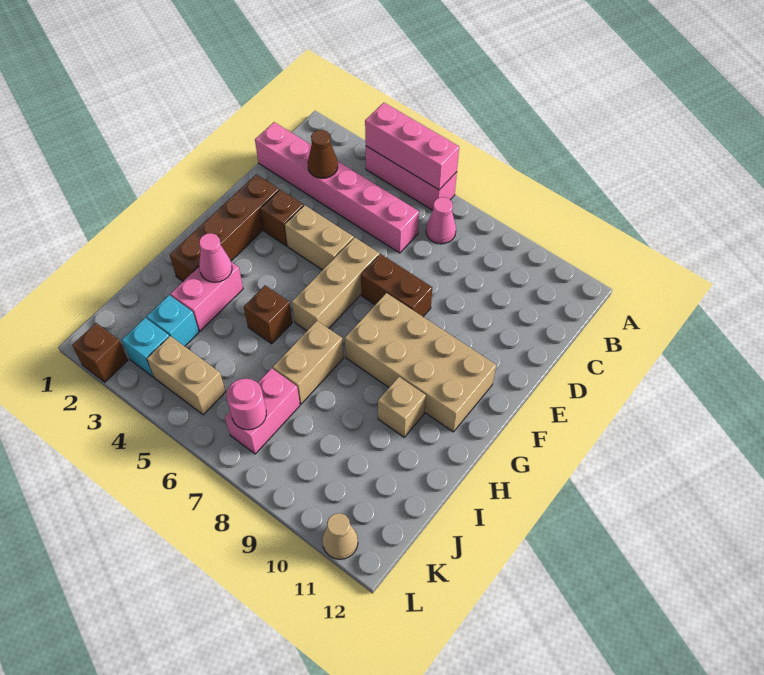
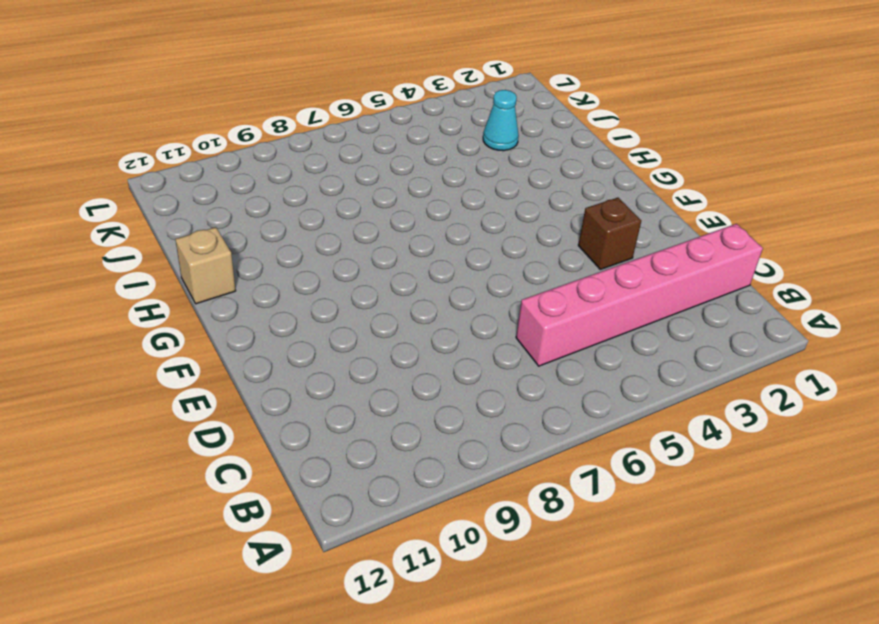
tan brick H12 level 1 -> tan brick H10 level 1
cyan cone J3 level 1 -> cyan brick J3 level 1
none -> pink brick A4:A6 level 1
none -> pink cone B7 level 1
none -> brown brick E2:H2 level 1

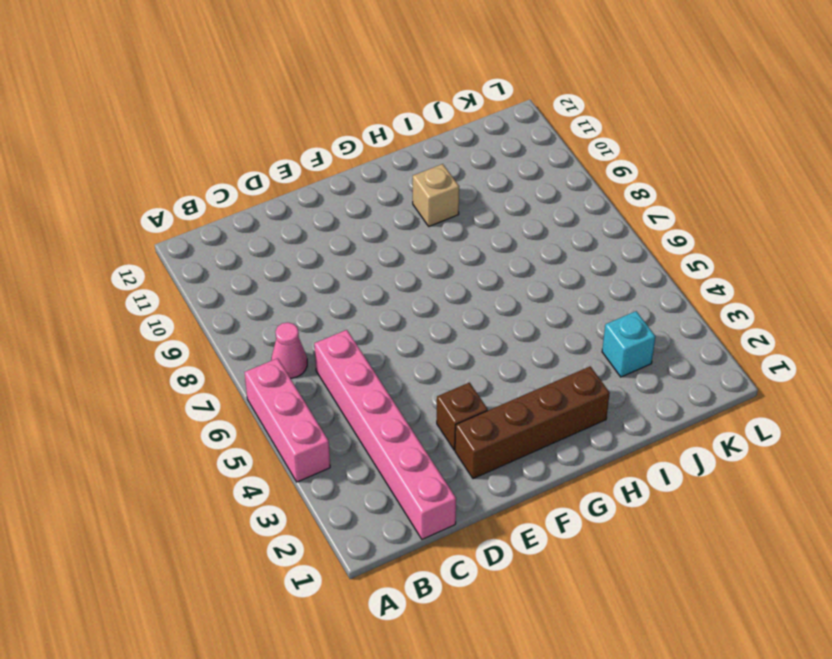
none -> tan brick E4:E5 level 1
none -> tan brick E6:G6 level 1
none -> brown brick E7:E8 level 1

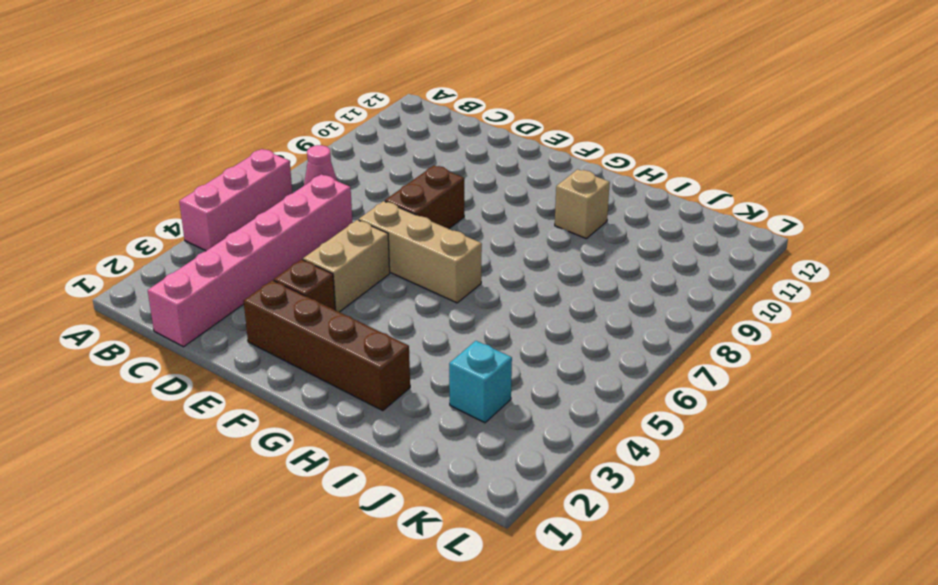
none -> tan brick F8:G11 level 1
none -> pink brick H3:I3 level 1
none -> brown brick H5 level 1

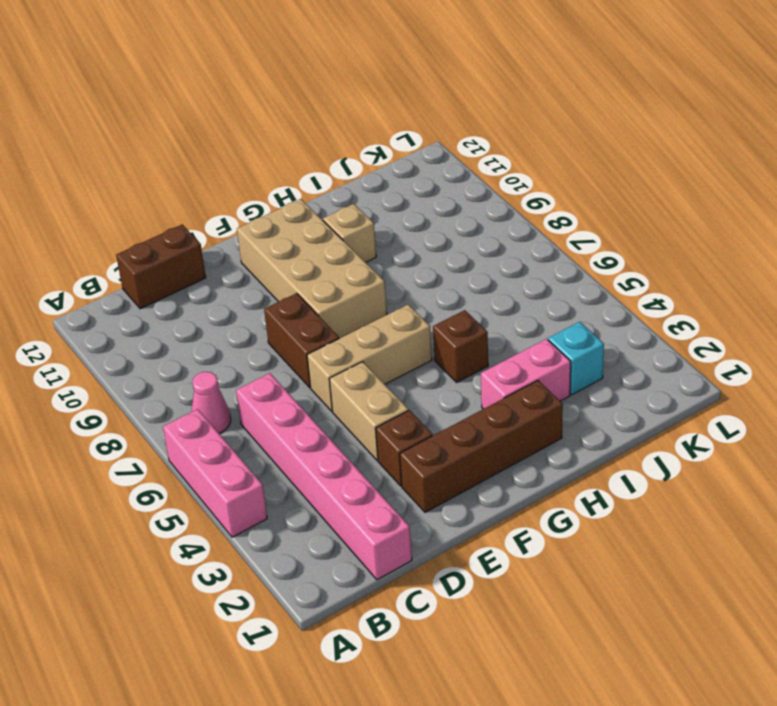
brown brick C12:D12 level 1 -> none
none -> tan brick H7:I7 level 1
none -> pink brick J7:K7 level 1
none -> cyan brick K3 level 1

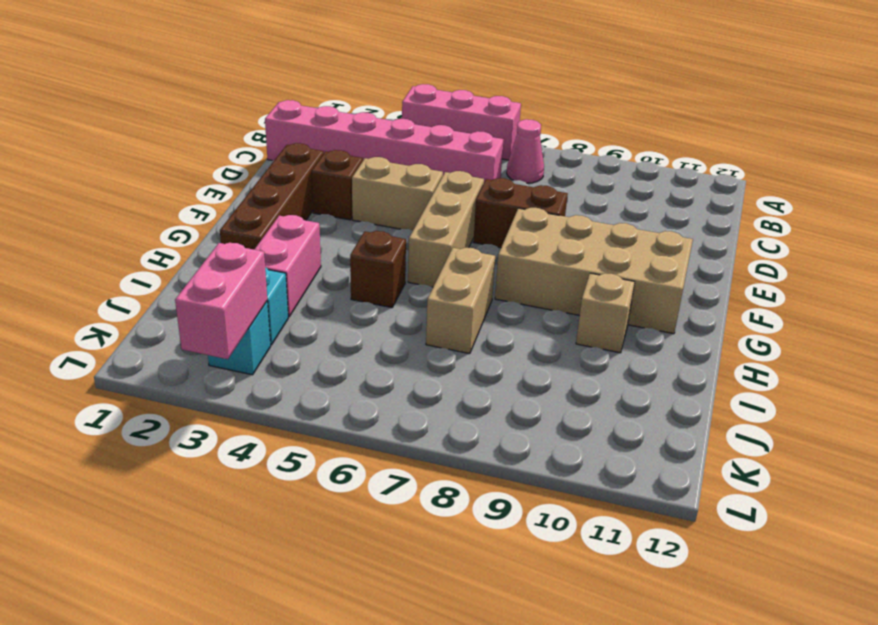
pink brick K3:L3 level 2 -> pink brick J7:K7 level 1
none -> tan brick K4:K5 level 1
none -> brown brick L2 level 1
none -> tan cone L11 level 1

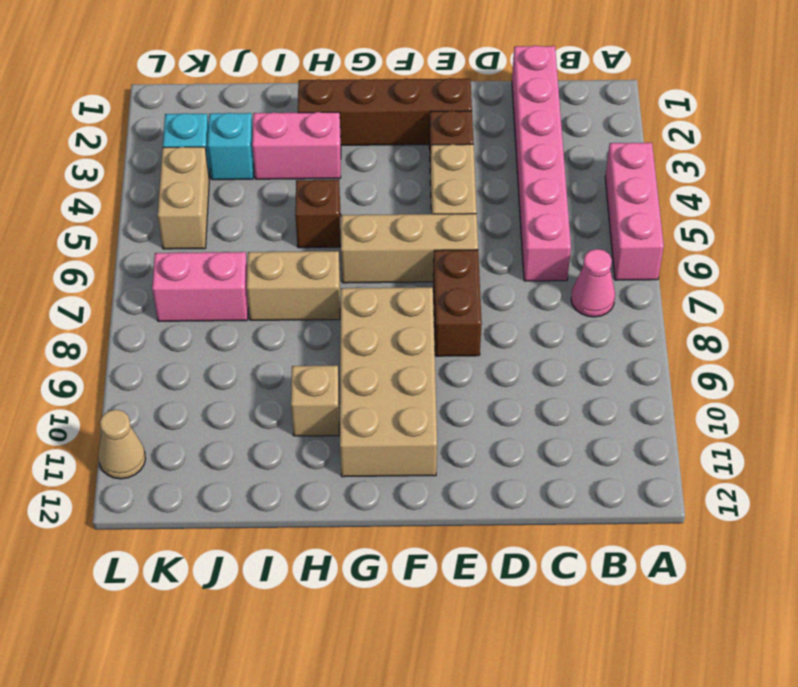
none -> brown brick L2 level 1
none -> pink brick A4:A6 level 2
none -> brown cone C3 level 2

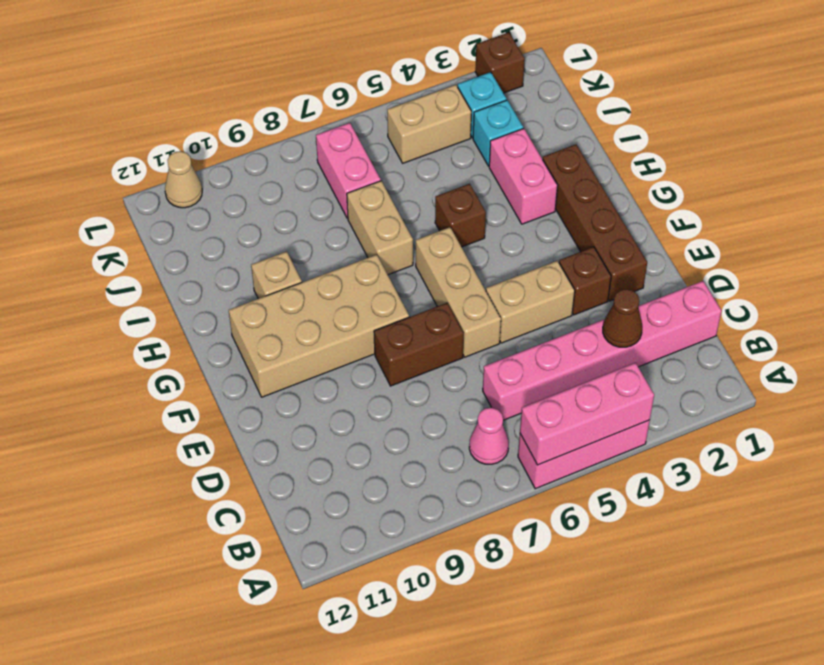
none -> pink cone H3 level 2
none -> pink round brick K7 level 2

